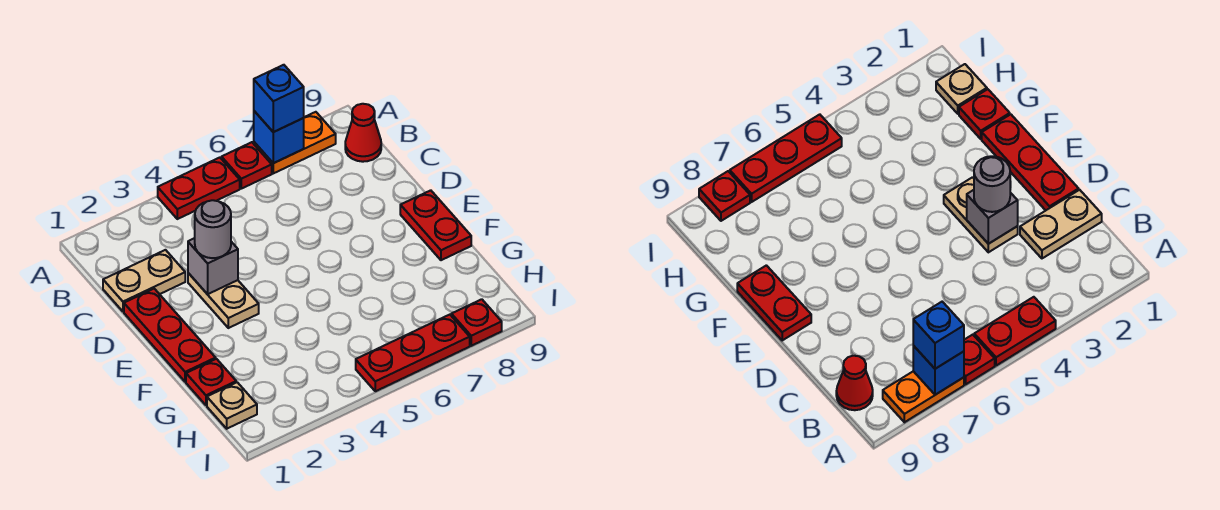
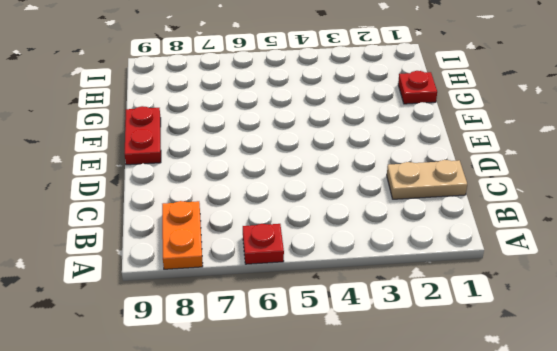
orange plate A8:B8 level 1 -> orange plate A7:A8 level 1
none -> red plate A4:A5 level 1
none -> red cone B9 level 1
none -> red plate D1:F1 level 1

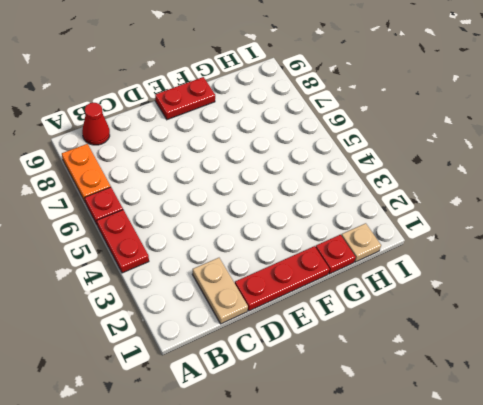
none -> tan plate D3:E3 level 1
none -> red plate I5:I7 level 1
none -> red plate I8 level 1

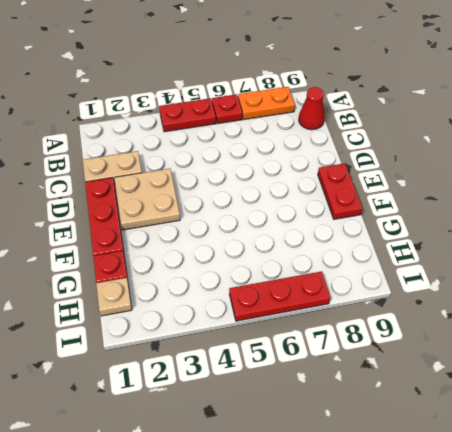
tan plate D2:E3 level 1 -> tan plate D3:E3 level 1
none -> red plate I8 level 1
none -> blue brick A7 level 2
none -> grey brick D3 level 2

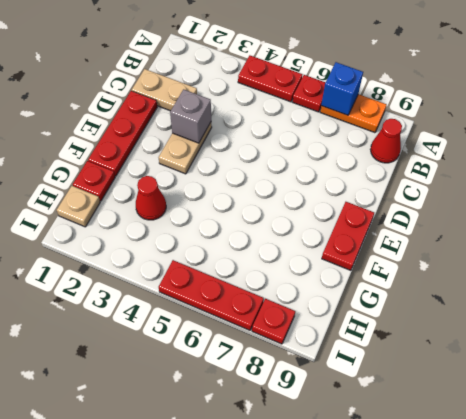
red cone G3 level 1 -> none
none -> blue brick A7 level 3
none -> grey round brick D3 level 3

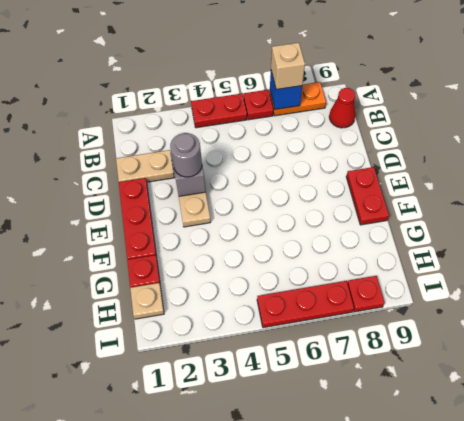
tan brick A7 level 3 -> blue brick A7 level 3

